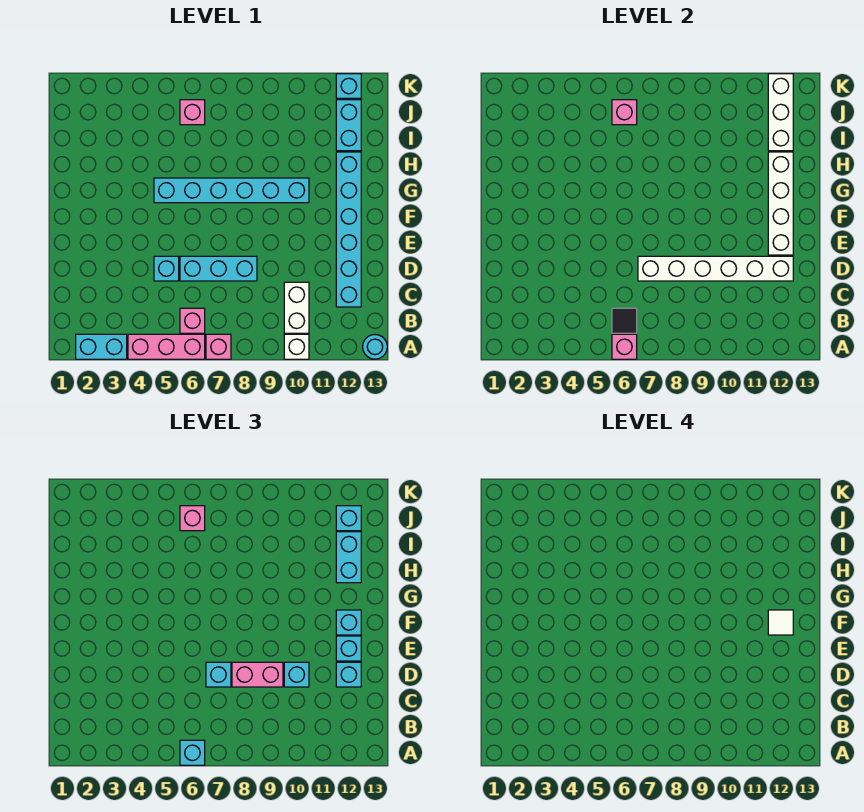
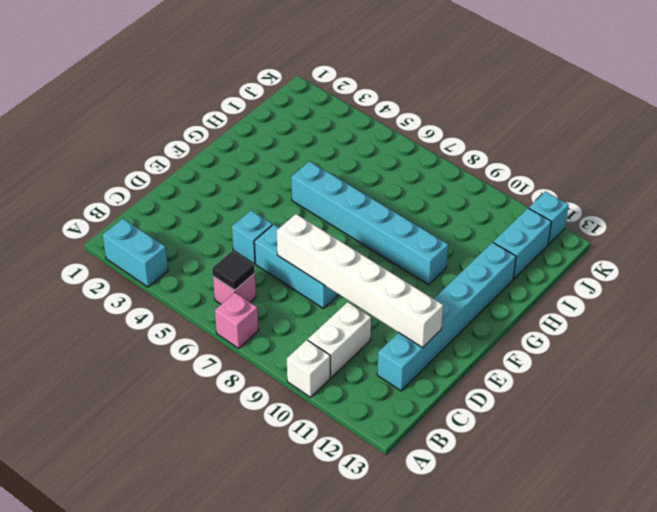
none -> pink brick A4:A6 level 1
none -> cyan round brick A13 level 1
none -> pink brick J6 level 1
none -> pink brick A6 level 2

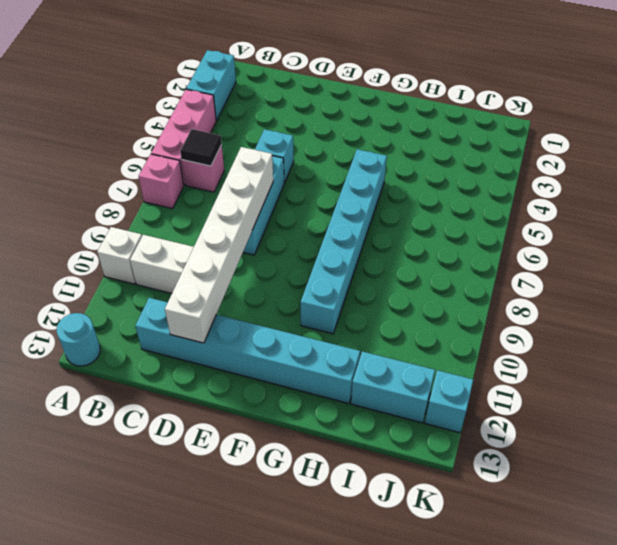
none -> pink brick J6 level 1
none -> pink brick A6 level 2
none -> white brick E12:H12 level 2
none -> white brick I12:K12 level 2

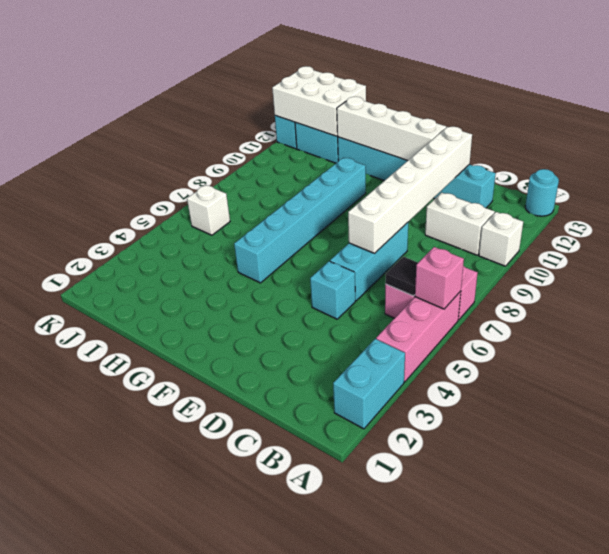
white brick I12:K13 level 2 -> white brick I12:K12 level 2
white brick J6 level 1 -> pink brick J6 level 1
none -> pink brick J6 level 2
none -> cyan brick A6 level 3
none -> cyan brick D7 level 3
none -> pink brick D8:D9 level 3

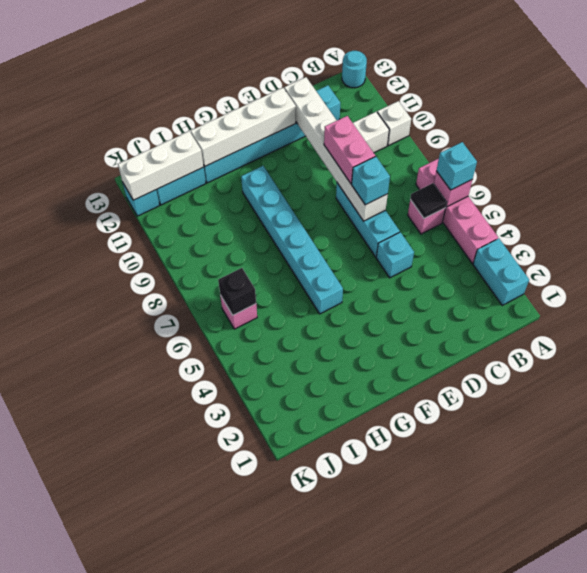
black brick J6 level 2 -> pink brick J6 level 2
none -> cyan brick D10 level 3
none -> cyan brick D12 level 3
none -> cyan brick E12 level 3
none -> cyan brick F12 level 3

